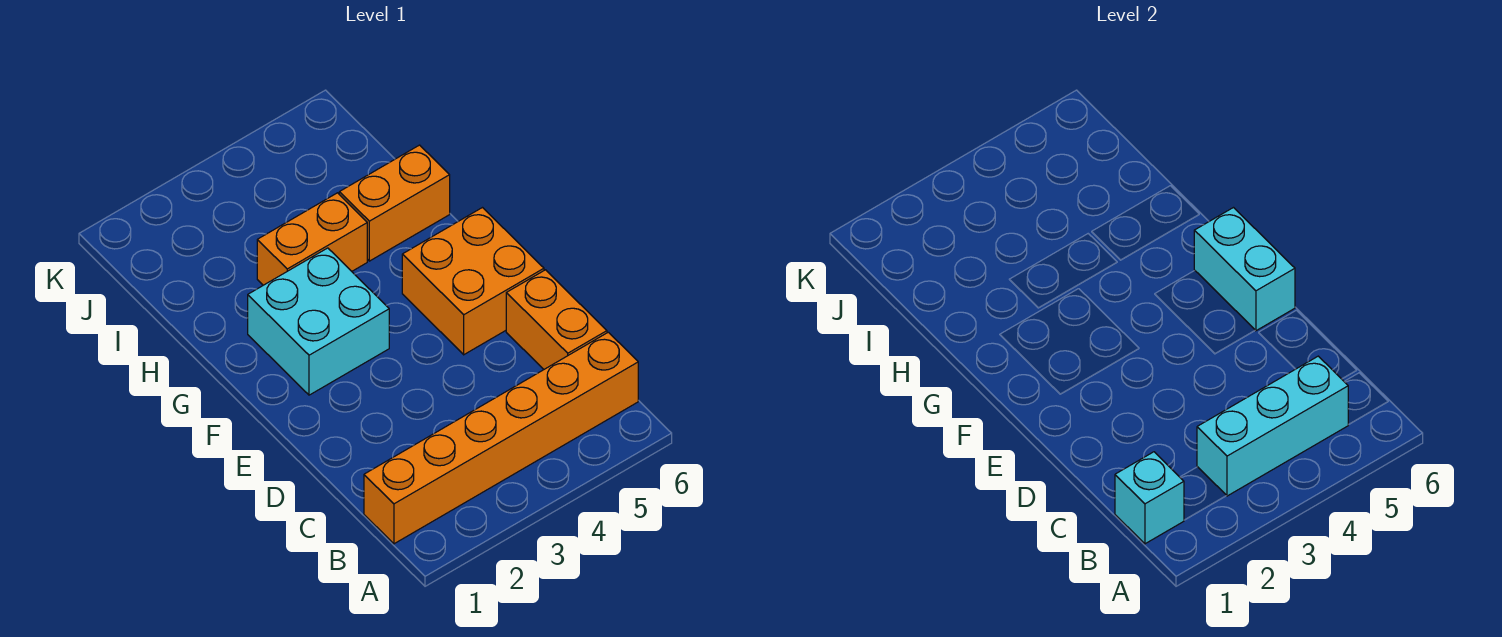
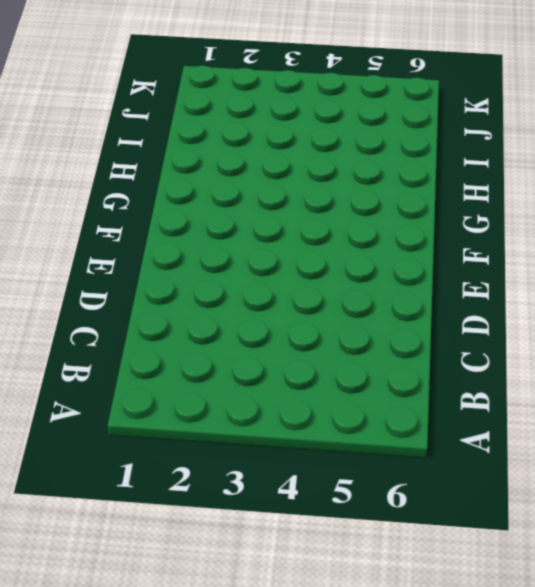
none -> orange brick B1:B6 level 1
none -> orange brick C6:D6 level 1

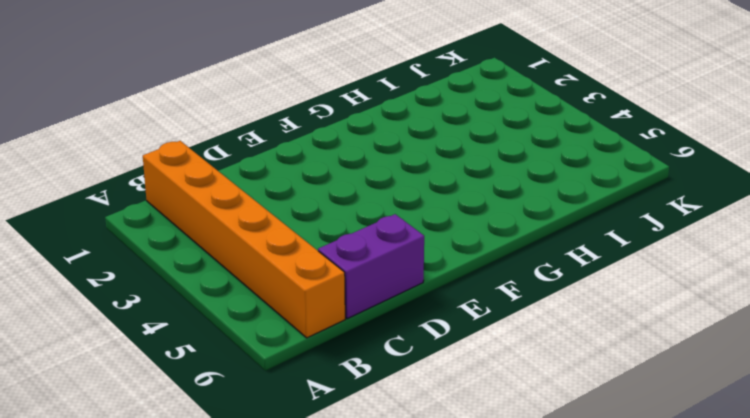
purple brick C6:D6 level 1 -> orange brick C6:D6 level 1
none -> orange brick E5:F6 level 1
none -> cyan brick F2:G3 level 1

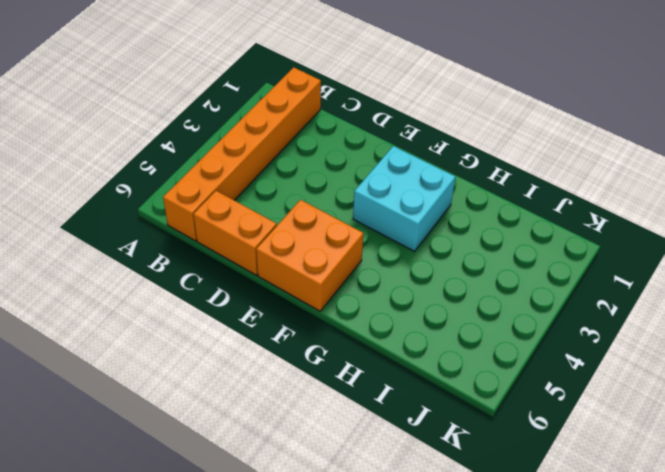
none -> orange brick H3:H4 level 1
none -> orange brick H5:H6 level 1

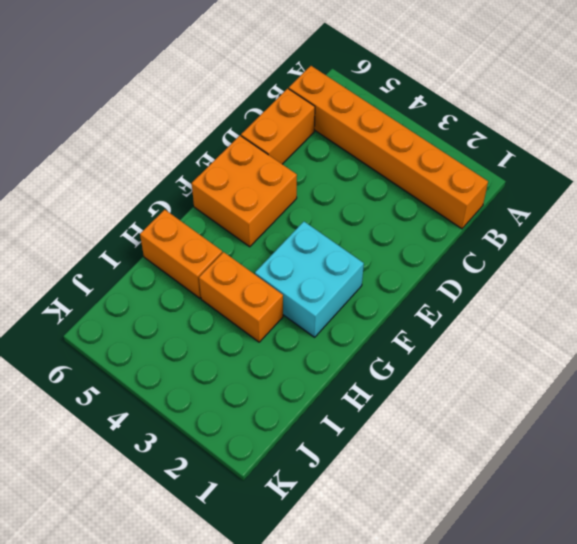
none -> cyan brick B1 level 2
none -> cyan brick B3:B5 level 2

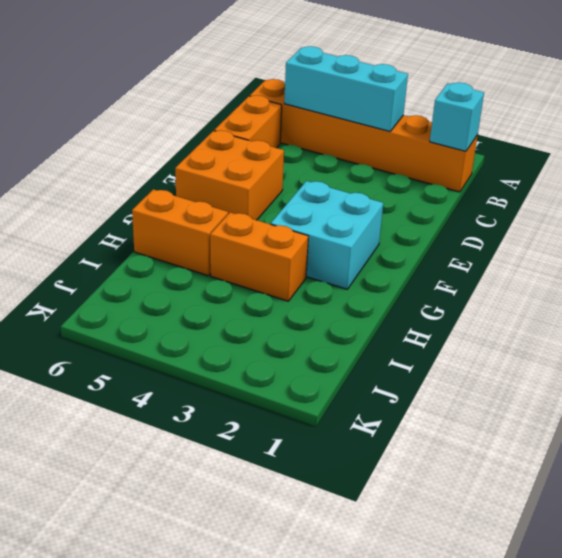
none -> cyan brick E6:F6 level 2

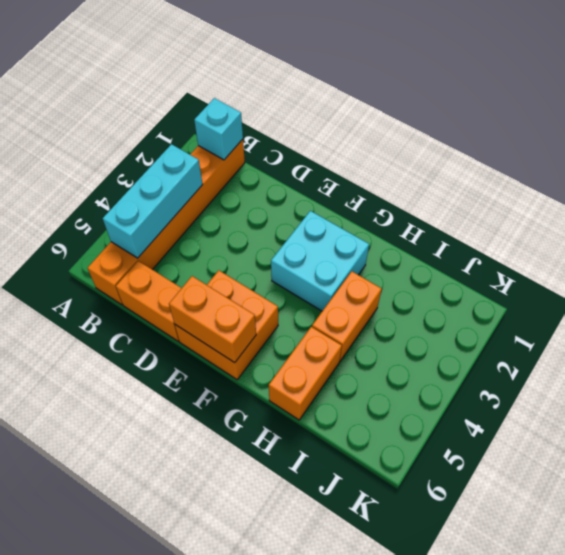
orange brick E6:F6 level 2 -> cyan brick E6:F6 level 2

